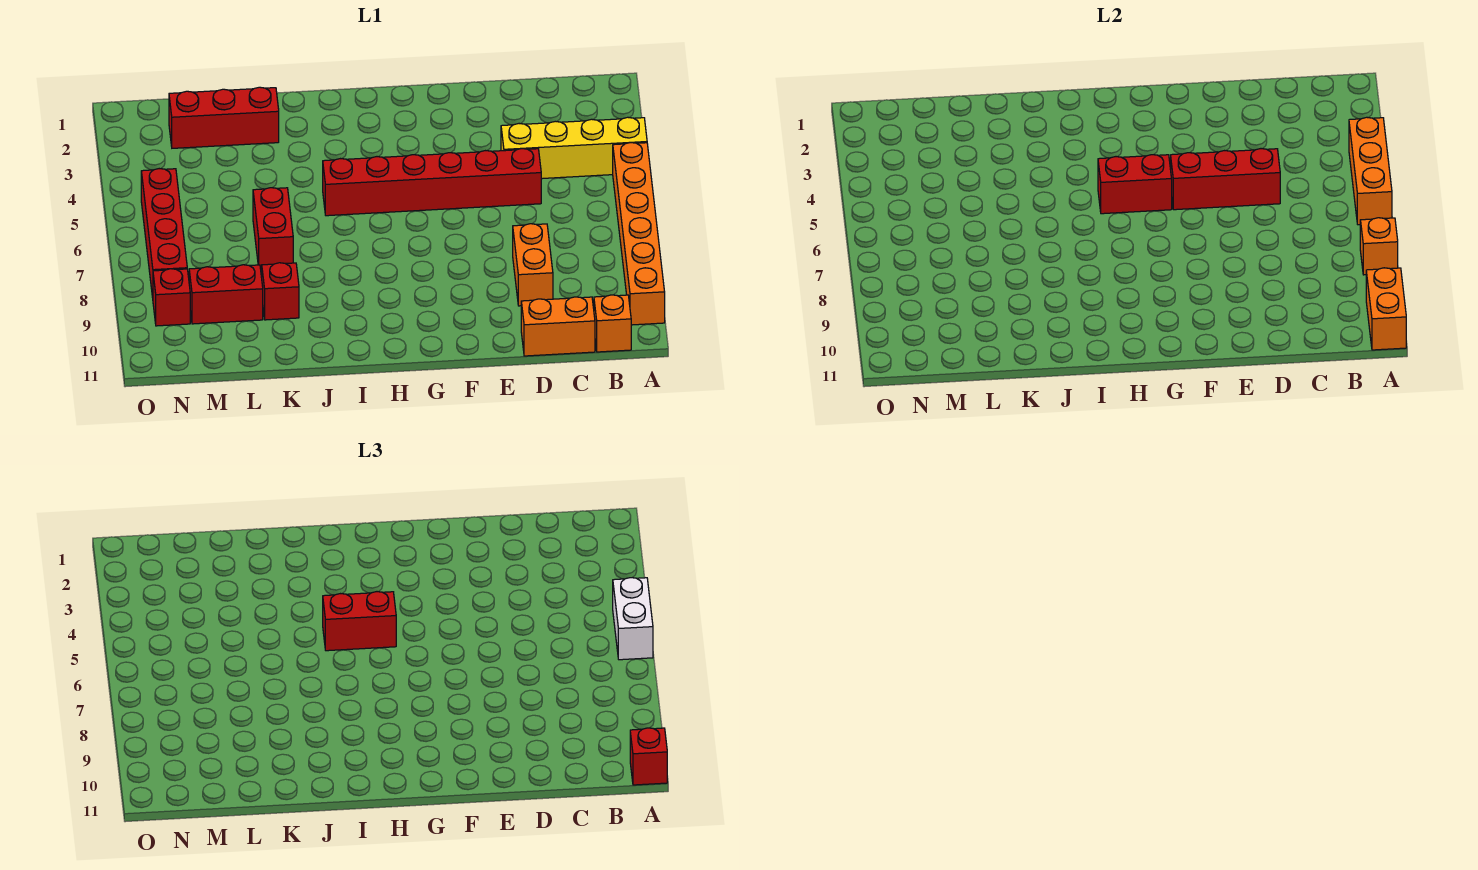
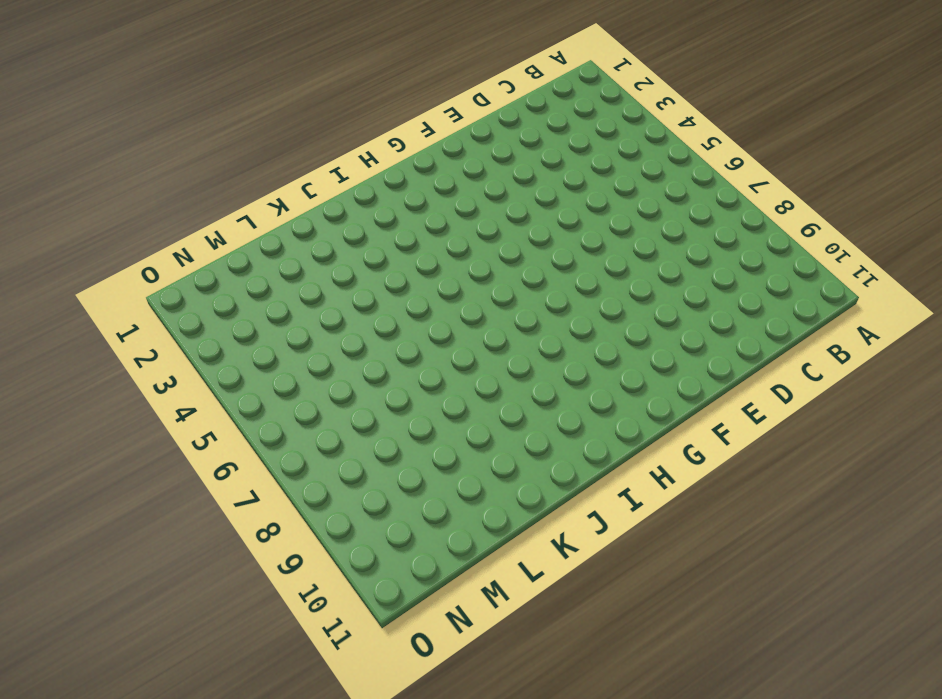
none -> yellow brick A4:D4 level 1
none -> orange brick A5:A10 level 1
none -> orange brick B11 level 1

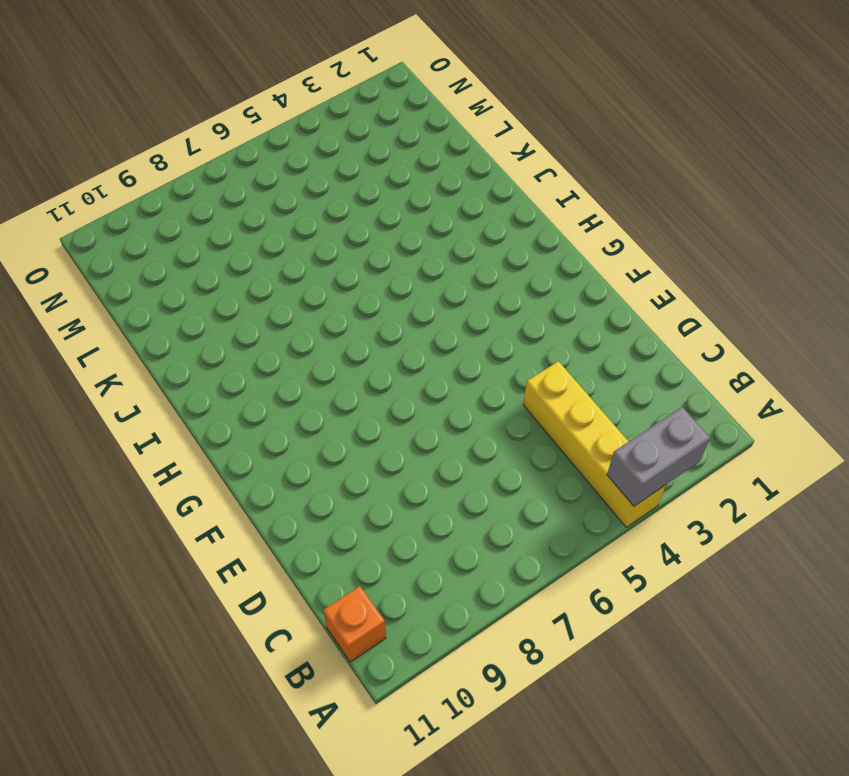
grey brick A3:A4 level 2 -> orange brick A4:A6 level 2
none -> orange brick A5:A10 level 1
none -> orange brick C11:D11 level 1
none -> red brick D5:I5 level 1

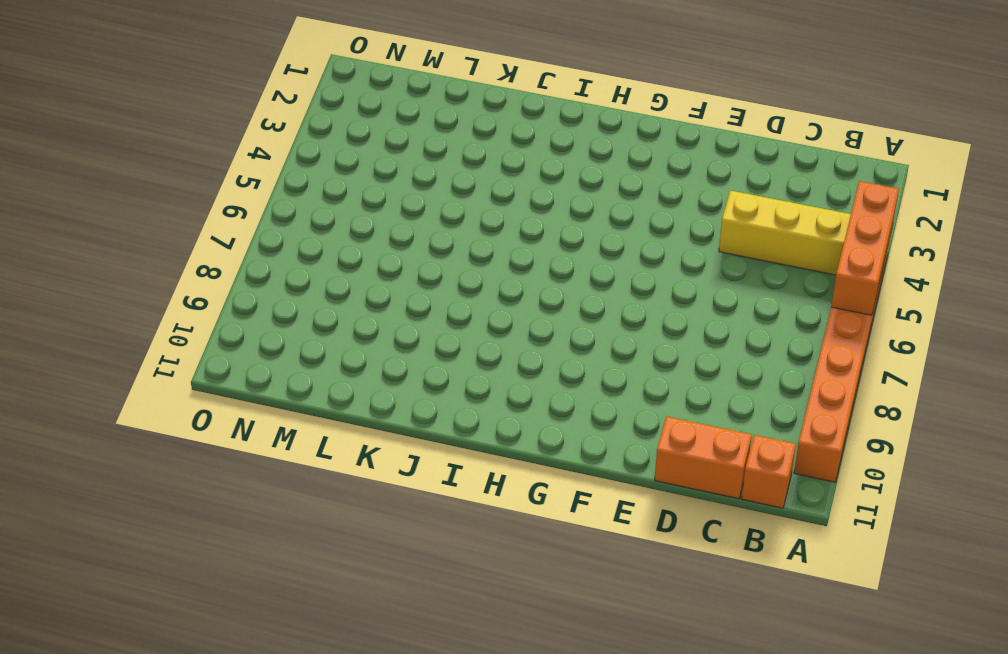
none -> red brick D5:I5 level 1
none -> orange brick D8:D9 level 1
none -> red brick K2:M2 level 1

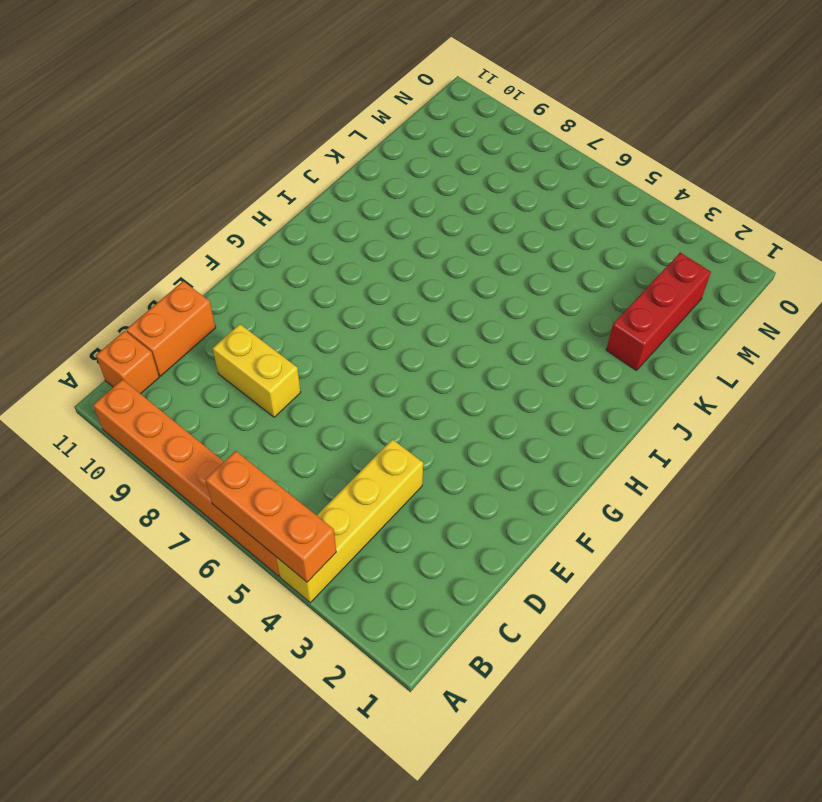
yellow brick D8:D9 level 1 -> orange brick D8:D9 level 1
none -> red brick D5:I5 level 1
none -> red brick K6:K7 level 1
none -> red brick K9 level 1

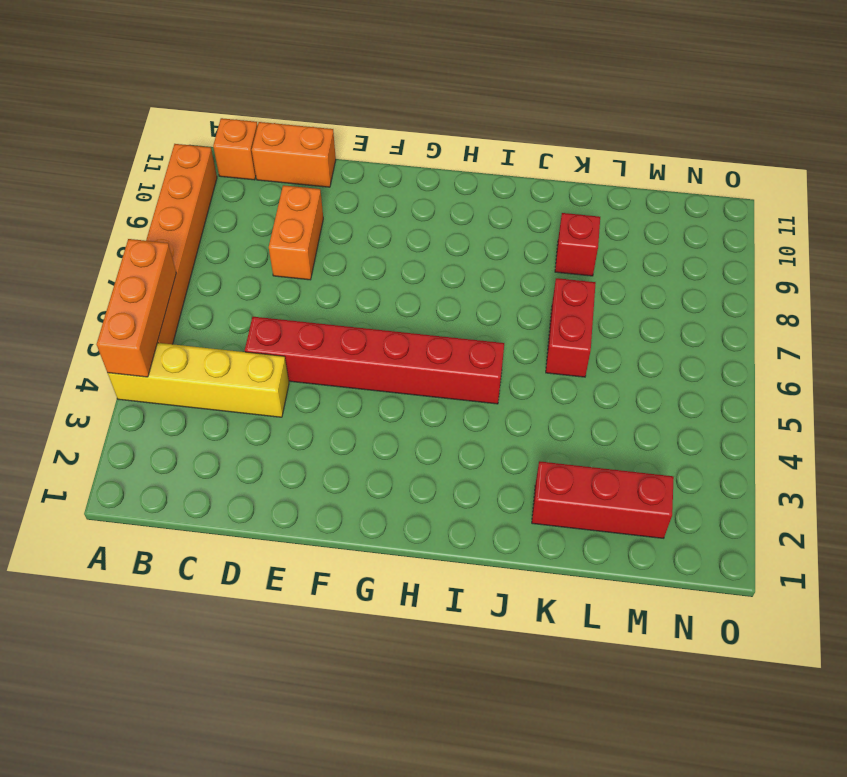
none -> red brick L9:M9 level 1
none -> red brick N5:N8 level 1
none -> red brick N9 level 1

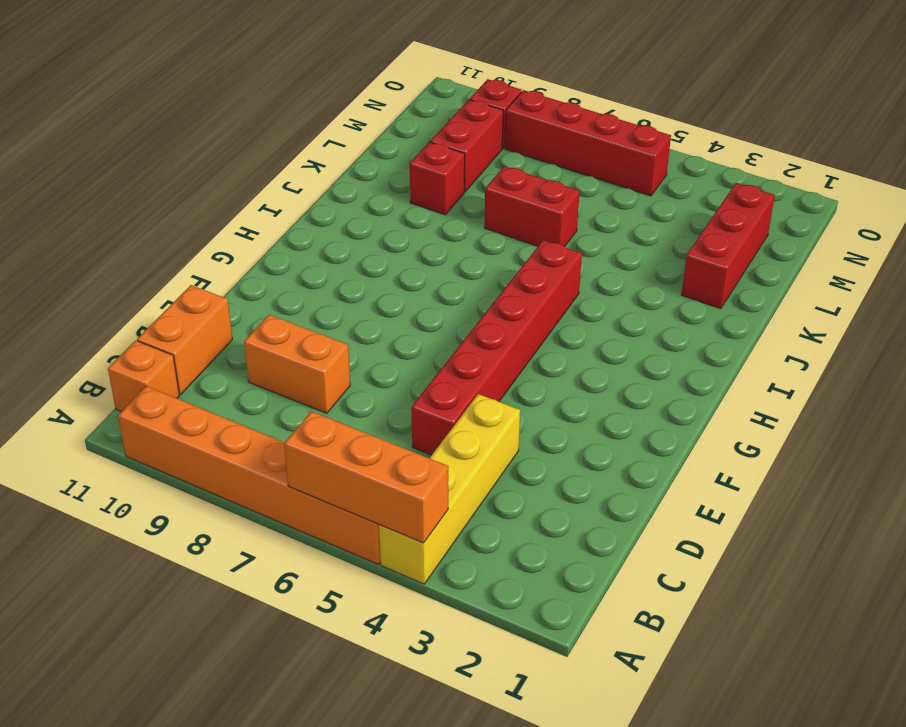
none -> orange brick A8 level 2
none -> orange brick A10:A11 level 2
none -> red brick D5:F5 level 2

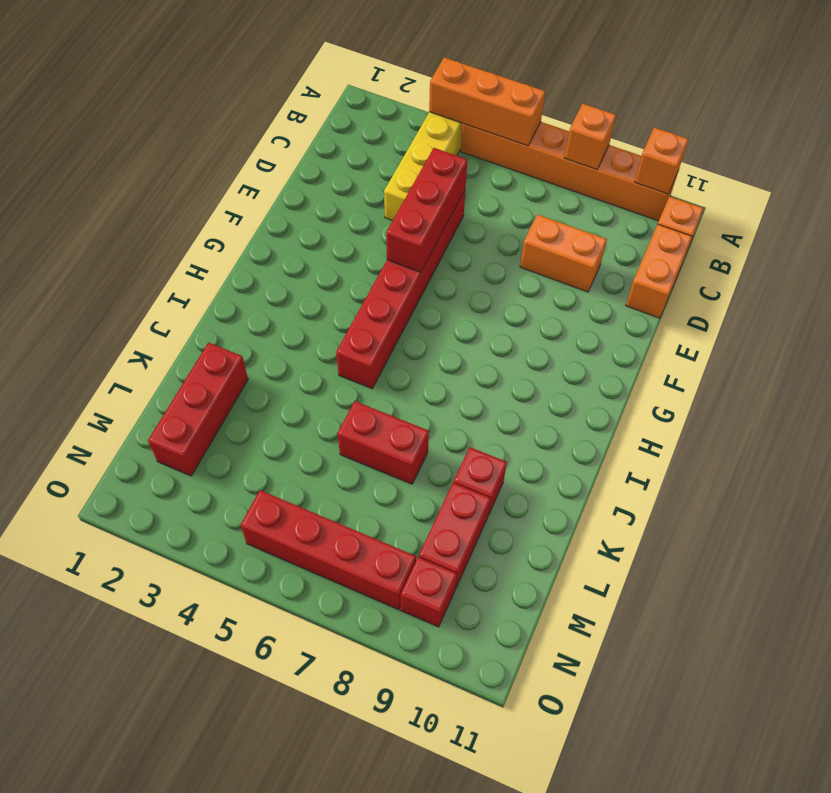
orange brick A10 level 2 -> orange brick A10:A11 level 2
none -> red brick G5:H5 level 2
none -> white brick A5:A6 level 3
none -> red brick A11 level 3

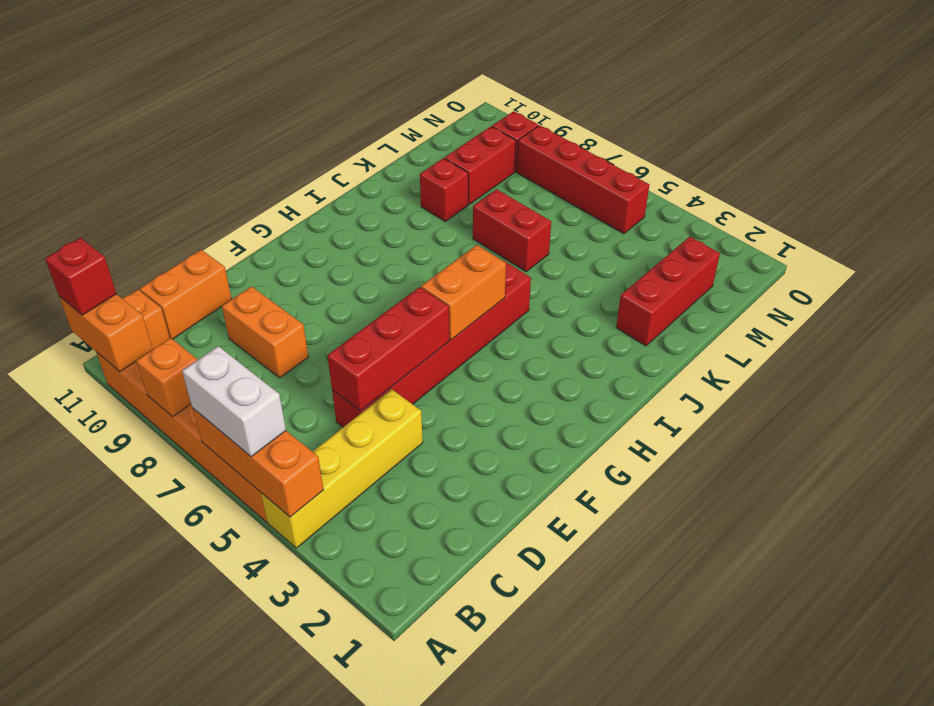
orange brick G5:H5 level 2 -> red brick G5:H5 level 2
none -> red brick H5:I5 level 3

